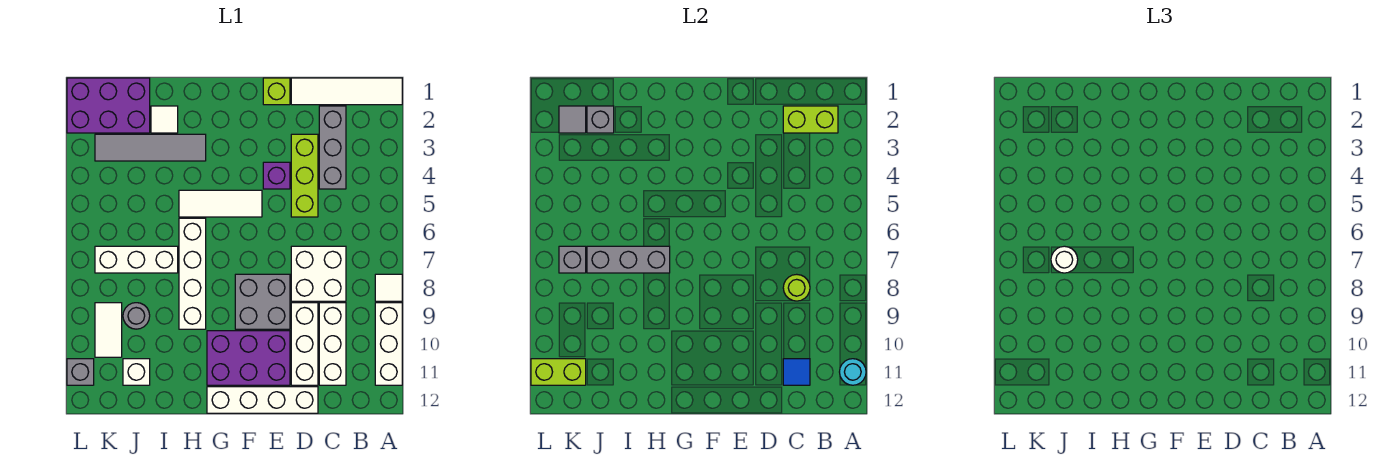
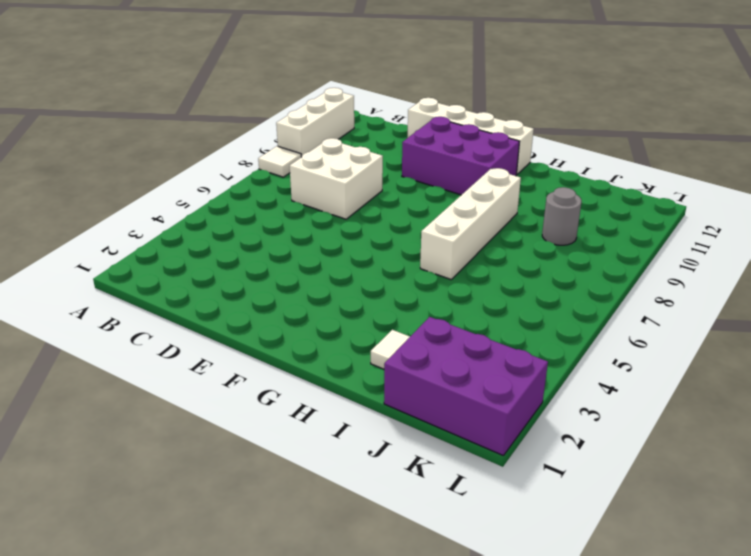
none -> white tile A1:D1 level 1
none -> grey brick C2:C4 level 1
none -> white brick C9:C11 level 1
none -> lime brick D3:D5 level 1

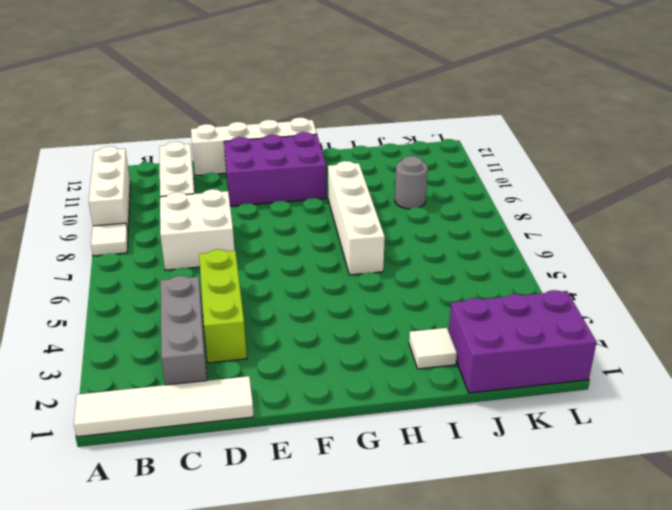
none -> white brick D9:D11 level 1
none -> lime brick E1 level 1
none -> purple brick E4 level 1
none -> grey brick E8:F9 level 1

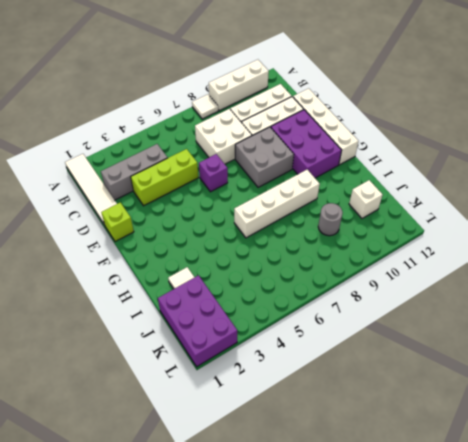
purple brick E6 level 1 -> purple brick E4 level 1
none -> white tile F5:H5 level 1
none -> grey tile H3:K3 level 1
none -> white brick I7:K7 level 1
none -> white tile K9:K10 level 1

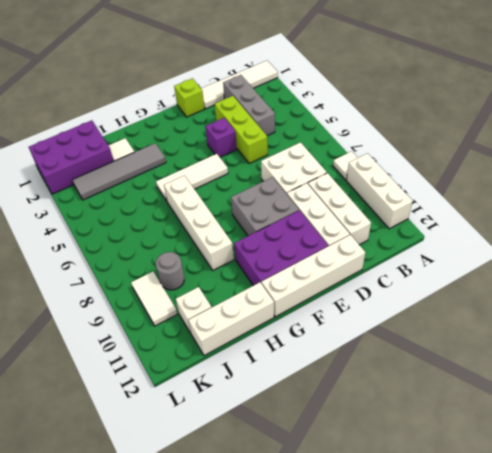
white brick H12:J12 level 1 -> white brick I7:K7 level 1
none -> grey brick L11 level 1
none -> cyan round brick A11 level 2
none -> lime brick B2:C2 level 2
none -> lime round brick C8 level 2

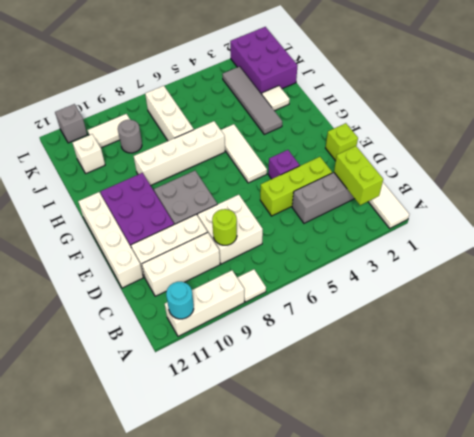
none -> blue tile C11 level 2
none -> grey brick H7:J7 level 2
none -> grey brick J2 level 2
none -> grey tile K2 level 2

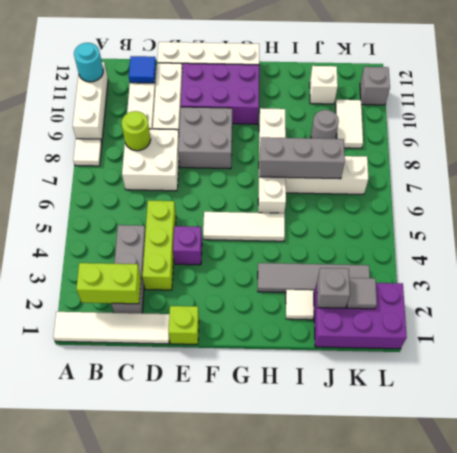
none -> grey brick K7 level 2
none -> lime brick K11:L11 level 2
none -> white round brick J7 level 3

